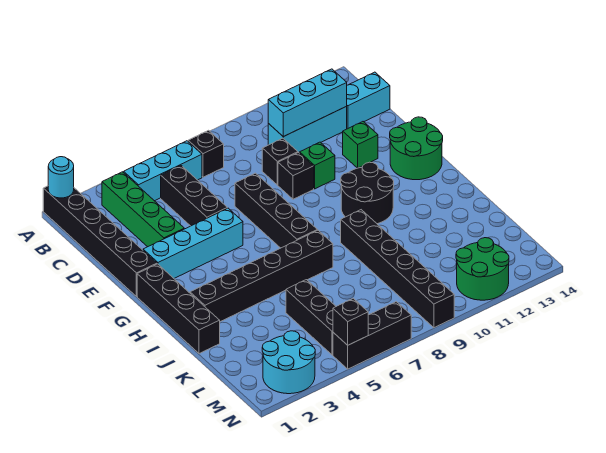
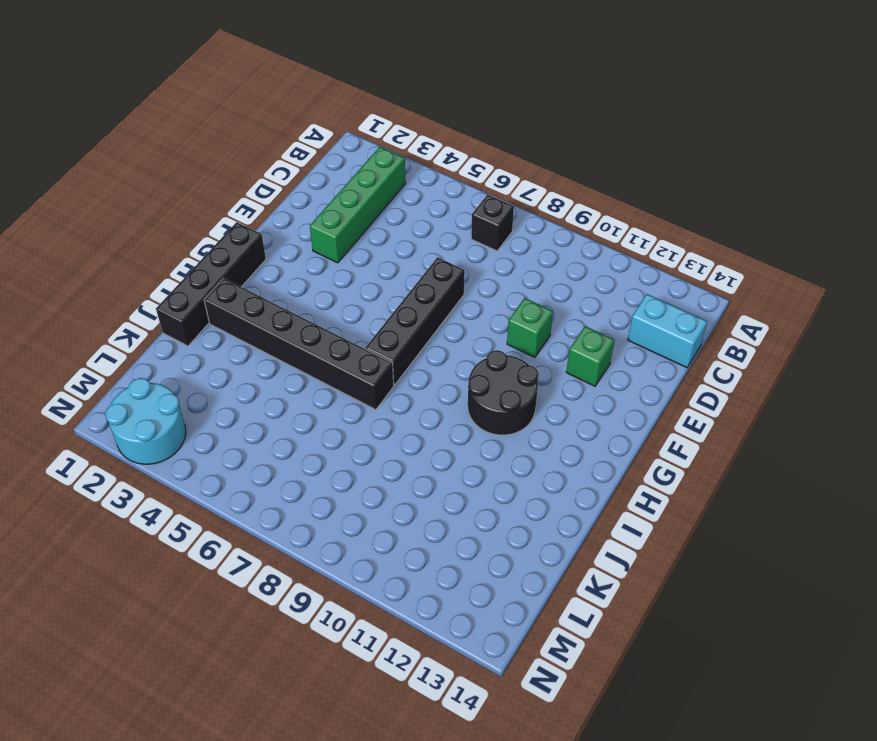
none -> black brick A1:F1 level 1
none -> cyan brick B4:B6 level 1
none -> black brick C5:E5 level 1

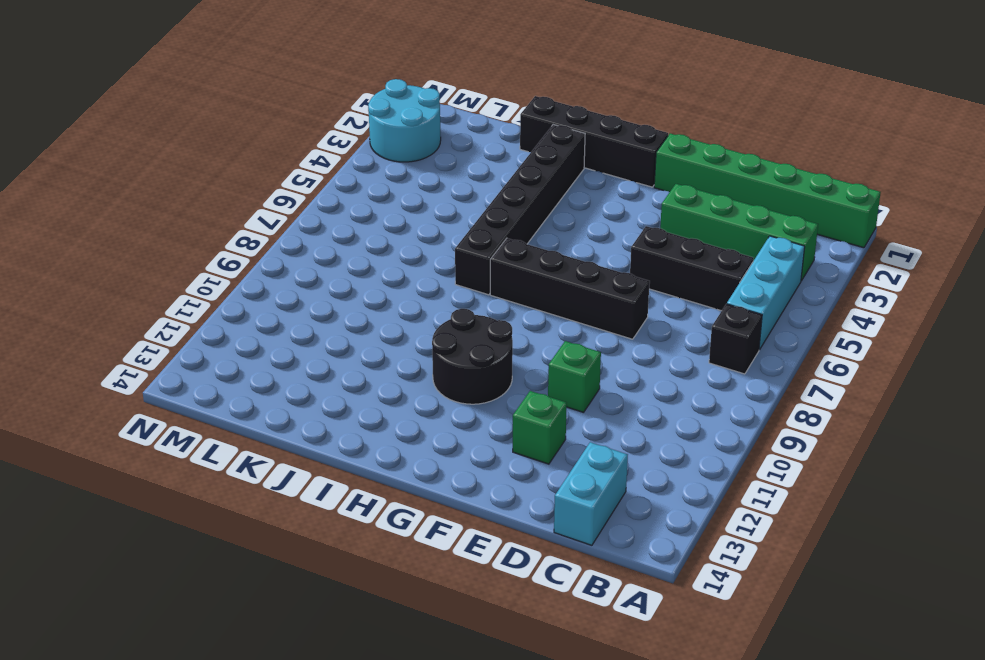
green brick A1:F1 level 1 -> black brick A1:F1 level 1
none -> cyan brick C10:C12 level 1
none -> black brick D9 level 1
none -> black brick E9 level 1

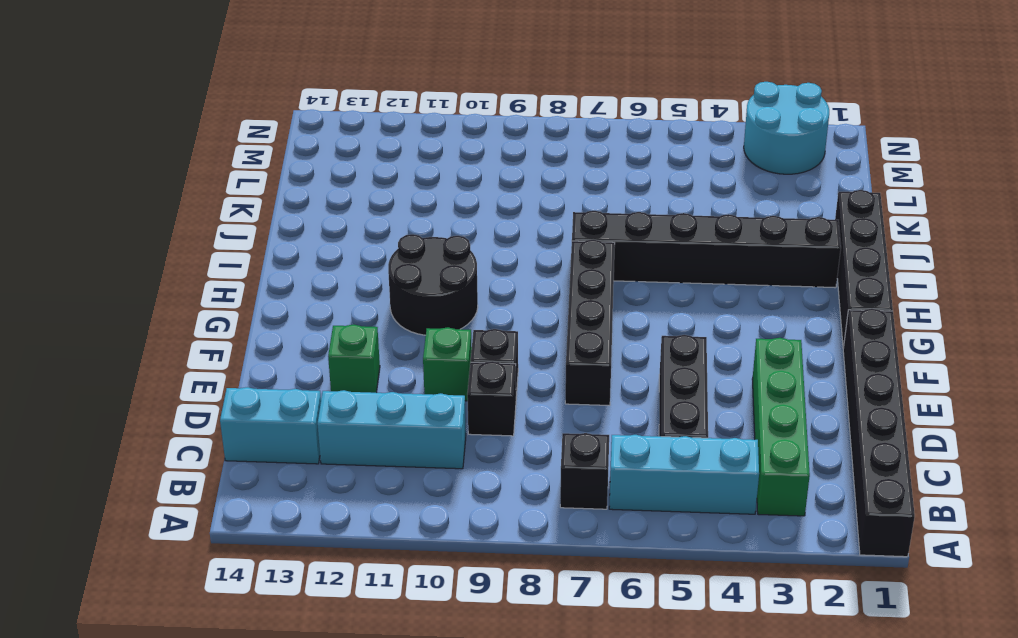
none -> cyan brick F2:F5 level 1
none -> green round brick F13:G14 level 1
none -> black brick I9:N9 level 1

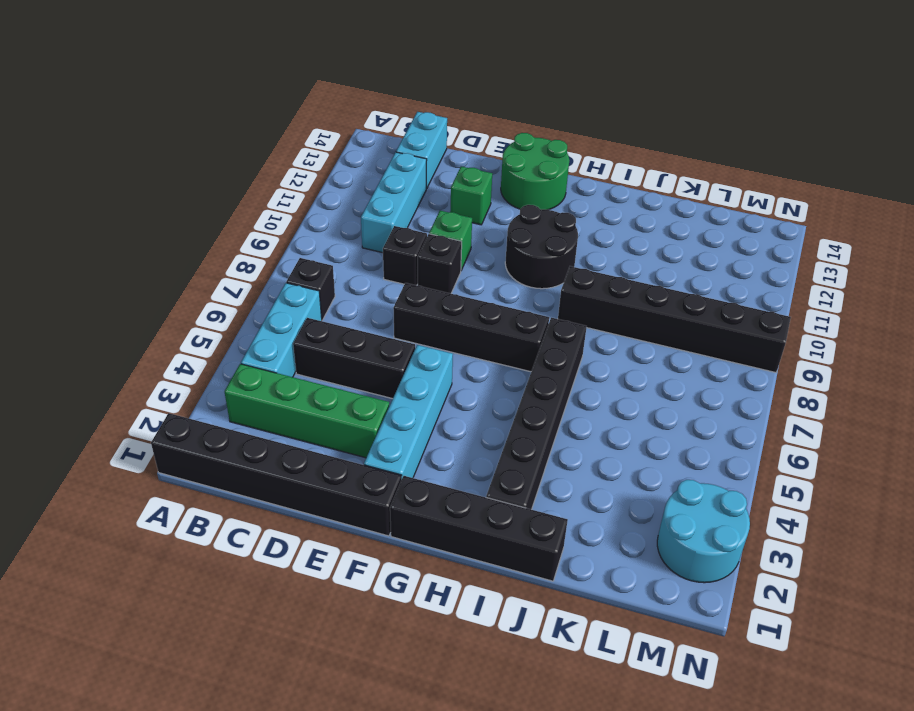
none -> black brick K5:M5 level 1
none -> green round brick M11:N12 level 1
none -> black brick N5:N7 level 1

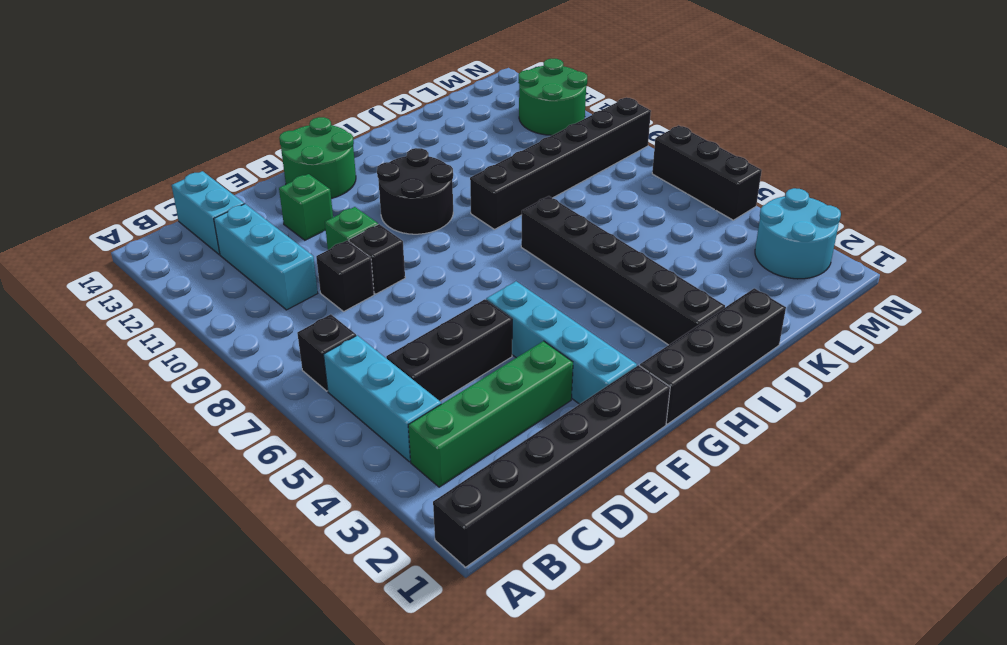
none -> black brick E7:H7 level 1
none -> black brick K5:M5 level 1
none -> cyan round brick A1 level 2

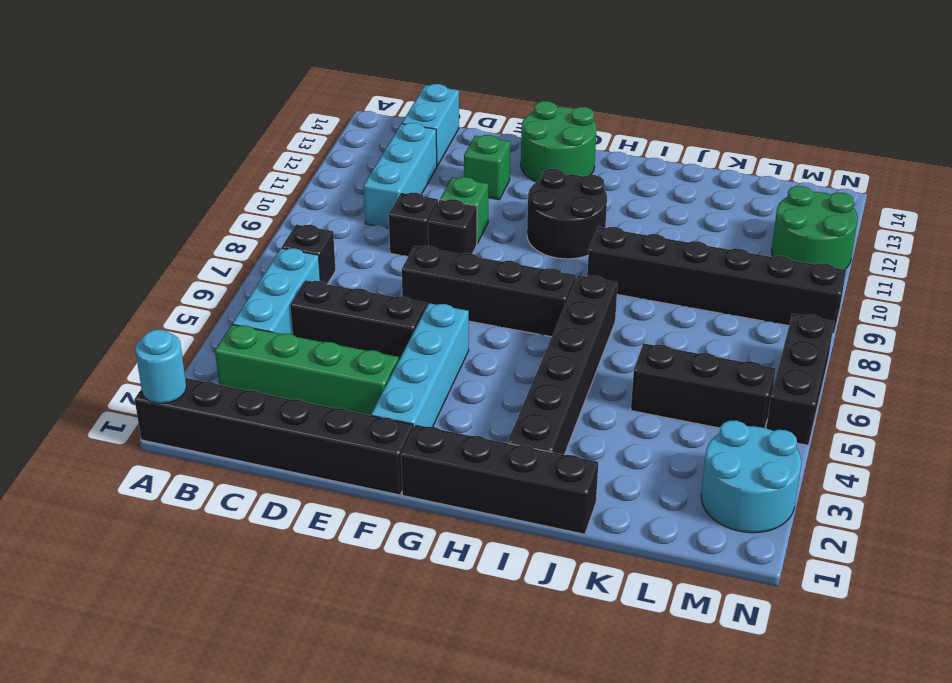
none -> cyan brick C10:C12 level 2
none -> black brick N5 level 2

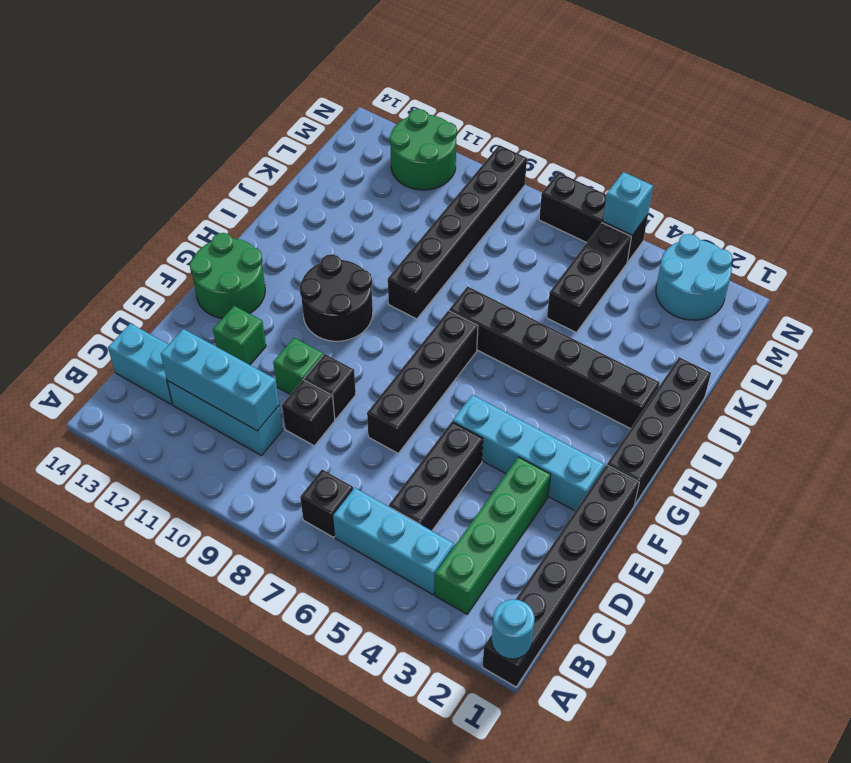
cyan brick N5 level 2 -> black brick N5 level 2

